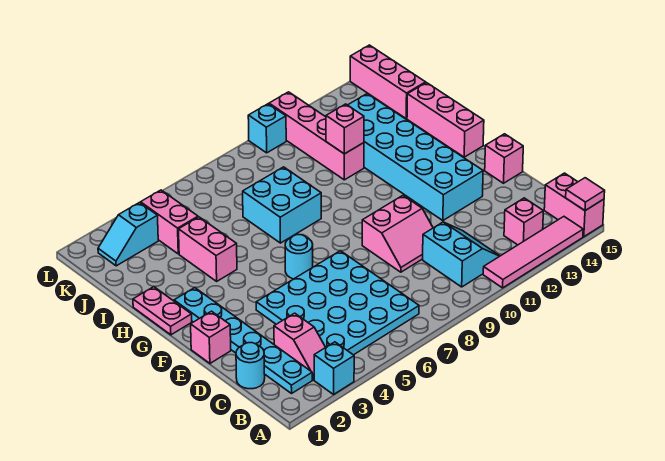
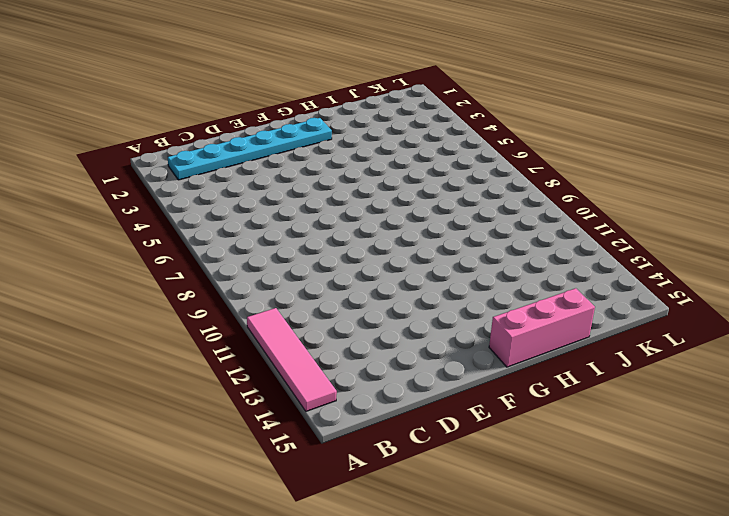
none -> cyan brick A3 level 1
none -> pink brick A15:B15 level 1
none -> pink slope B3:C3 level 1 top C

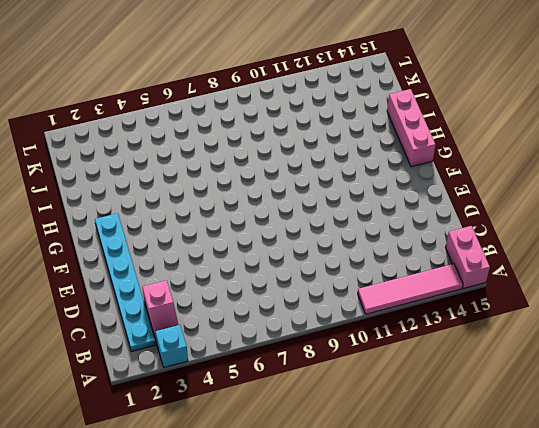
none -> cyan plate B4:E7 level 1
none -> cyan slope B10:C11 level 1 top 10
none -> pink brick B13 level 1

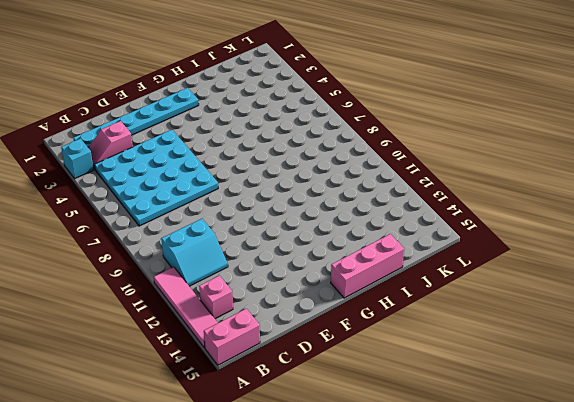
none -> cyan round brick C1 level 1
none -> pink slope D9:E10 level 1 top E
none -> pink brick E1 level 1

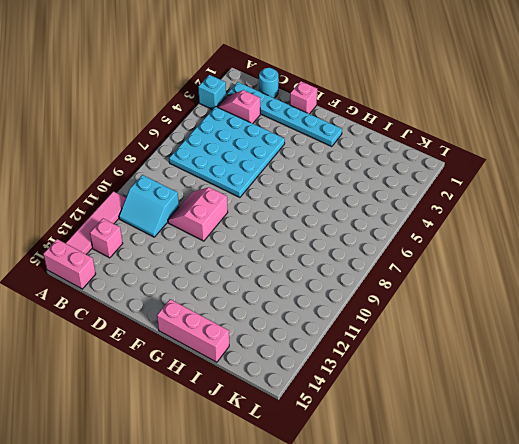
none -> cyan brick E12:J13 level 1
none -> pink brick E15 level 1
none -> cyan round brick F6 level 1

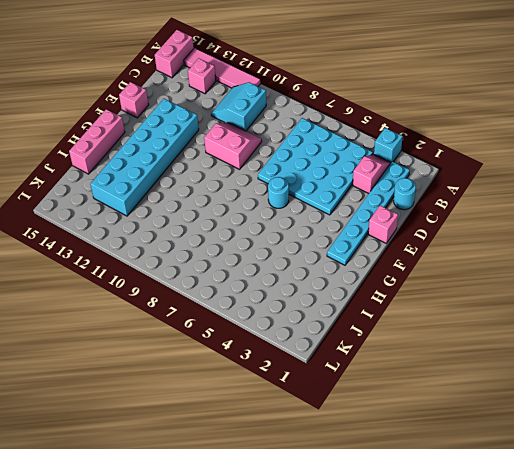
none -> pink plate G1:H1 level 1
none -> pink brick H4:I4 level 1
none -> cyan brick H7:I8 level 1

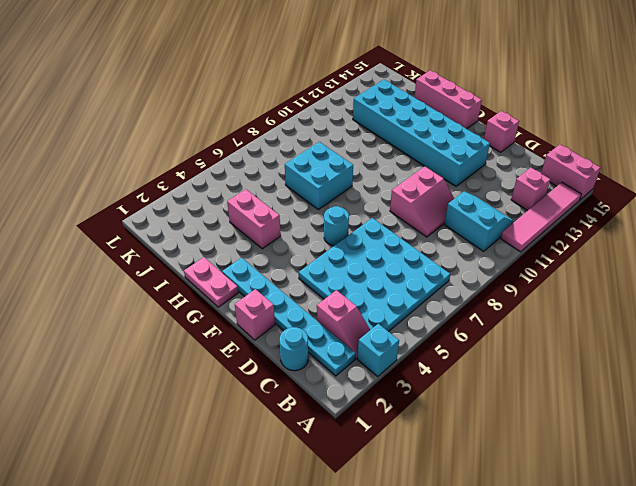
none -> pink brick I11:L11 level 1
none -> pink brick J4:K4 level 1
none -> pink brick J15:L15 level 1

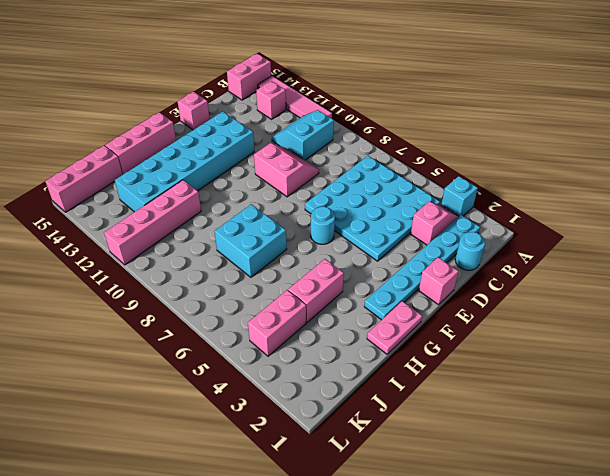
none -> cyan slope K2:K3 level 1 top 3
none -> cyan brick L10 level 1
none -> pink tile A15 level 2

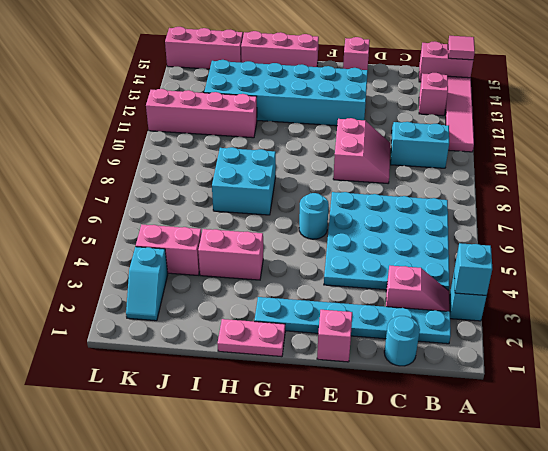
cyan brick A3 level 2 -> cyan brick L10 level 1
none -> pink brick I11 level 2

